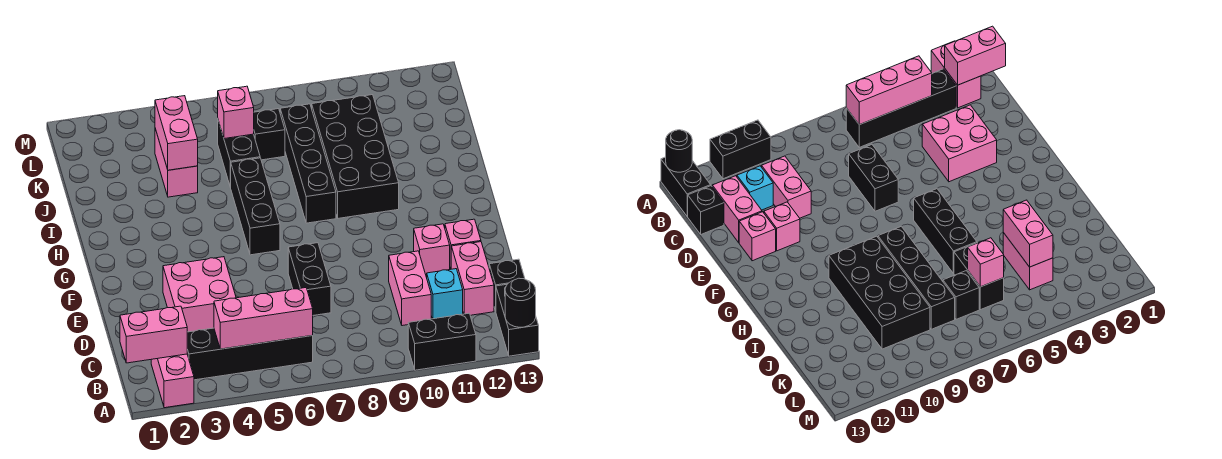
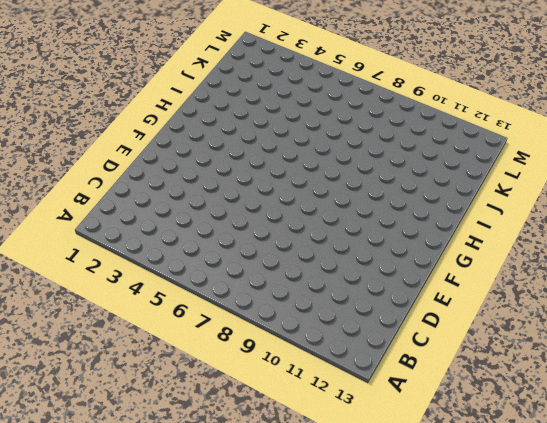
none -> pink brick A2:B2 level 1
none -> black brick A10:A11 level 1
none -> black brick A13:B13 level 1

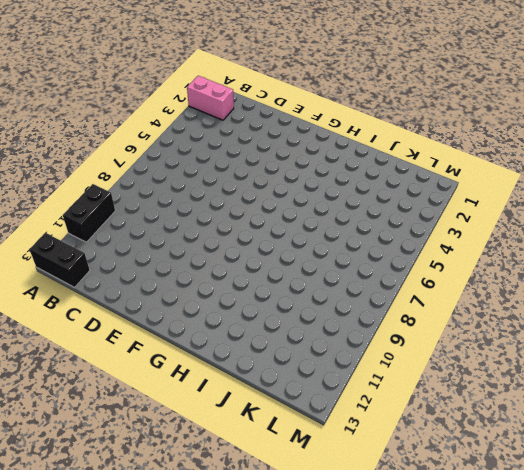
none -> black brick B3:B6 level 1
none -> pink brick C10:D10 level 1
none -> cyan brick C11 level 1

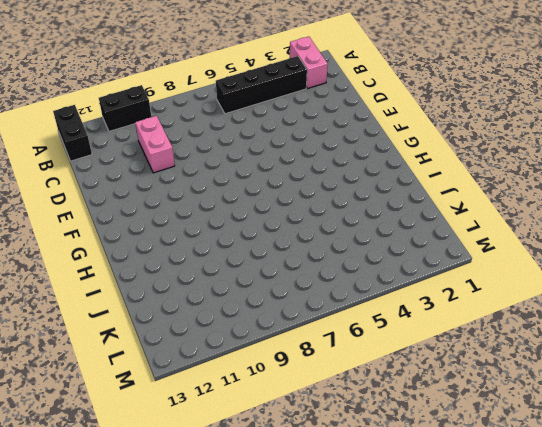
none -> cyan brick C11 level 1
none -> pink brick C12:D12 level 1
none -> black brick C13 level 1

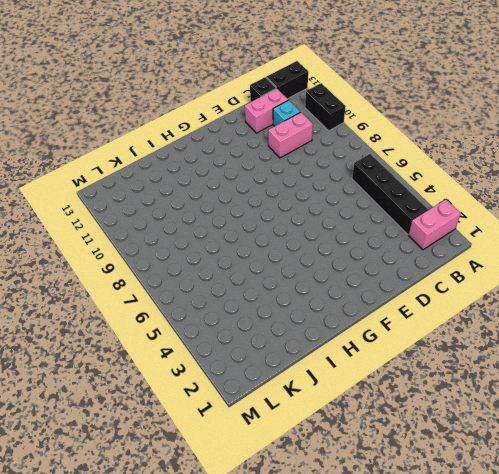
none -> pink brick D3:E4 level 1
none -> black brick D7:E7 level 1
none -> pink brick E11 level 1

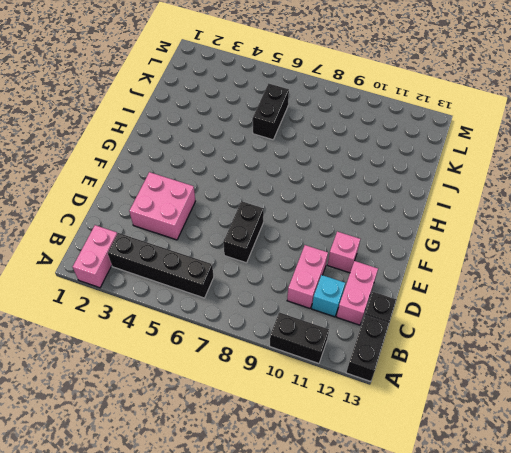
none -> pink brick E12 level 1
none -> black brick G6:I6 level 1
none -> black brick H8:K8 level 1

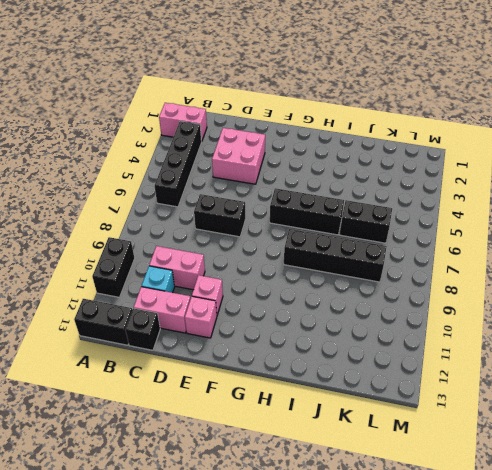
none -> black brick H9:K10 level 1
none -> pink brick J4:K4 level 1
none -> black brick K7 level 1

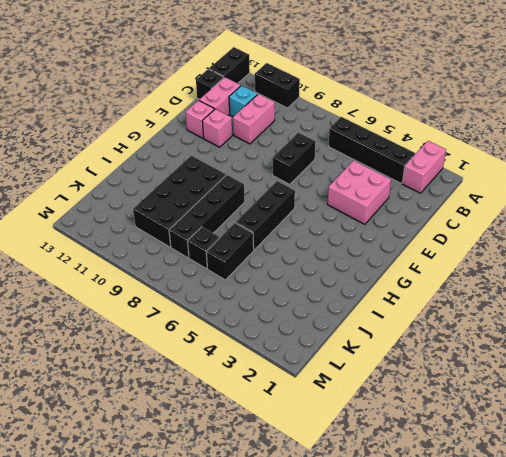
none -> pink brick J4:K4 level 1
none -> black round brick A13 level 2
none -> pink brick B1:B2 level 2

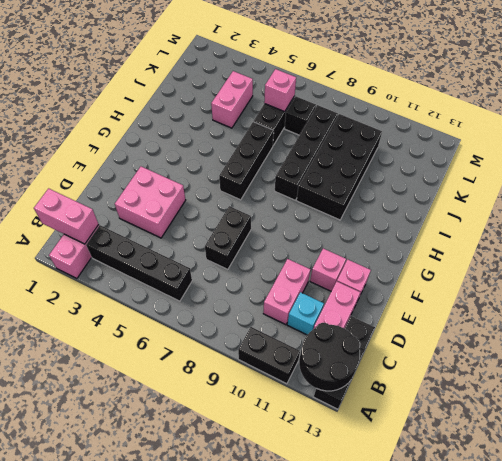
black round brick A12:B13 level 2 -> black round brick A13 level 2
none -> pink brick B4:B6 level 2
none -> pink brick J4:K4 level 2

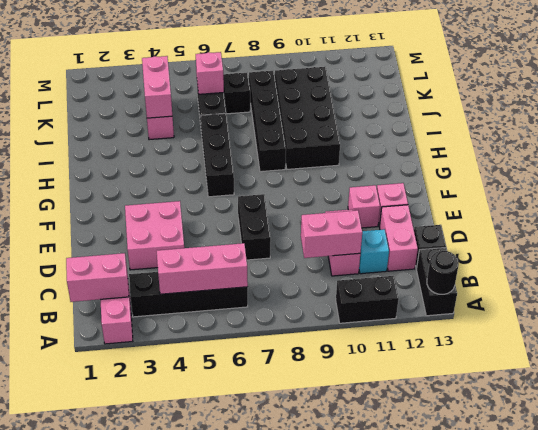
pink brick C9:C10 level 2 -> none

